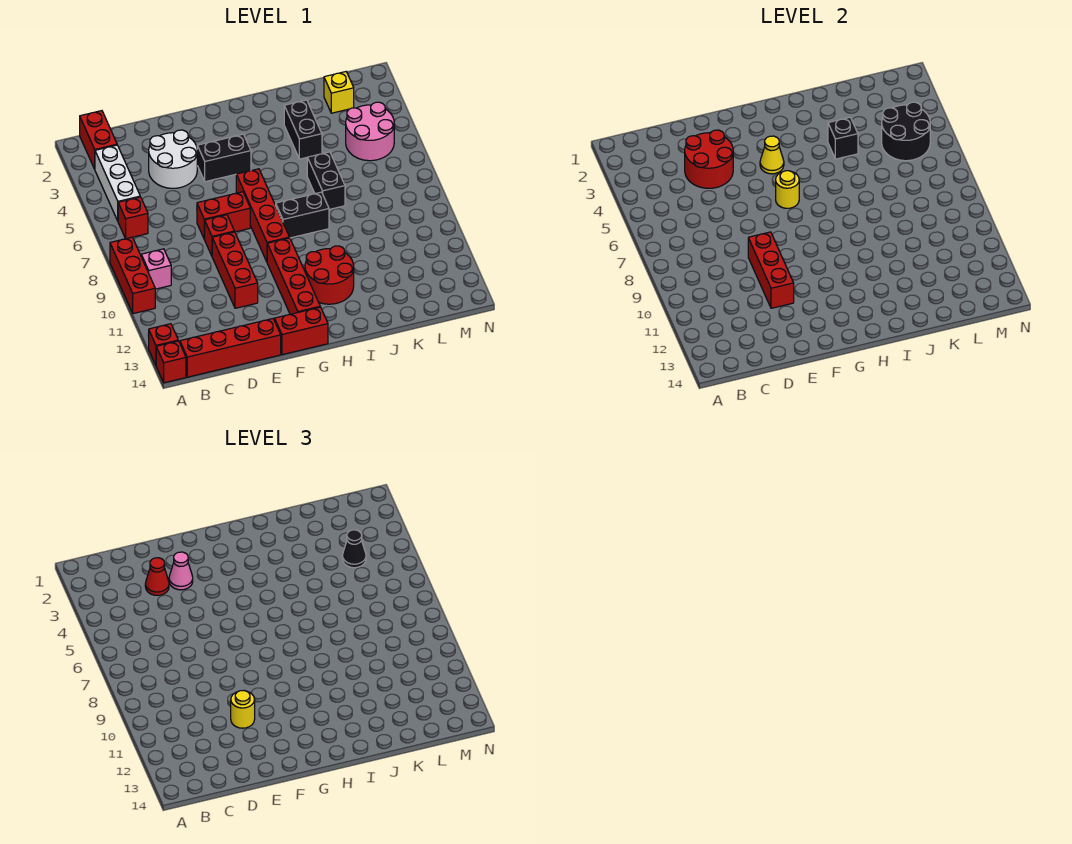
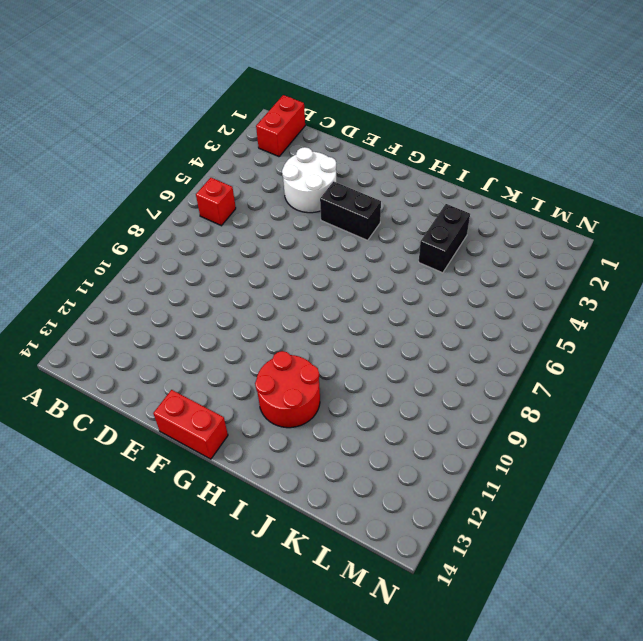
none -> red brick A8:A10 level 1
none -> red brick A13 level 1
none -> red brick A14 level 1
none -> white brick B3:B5 level 1

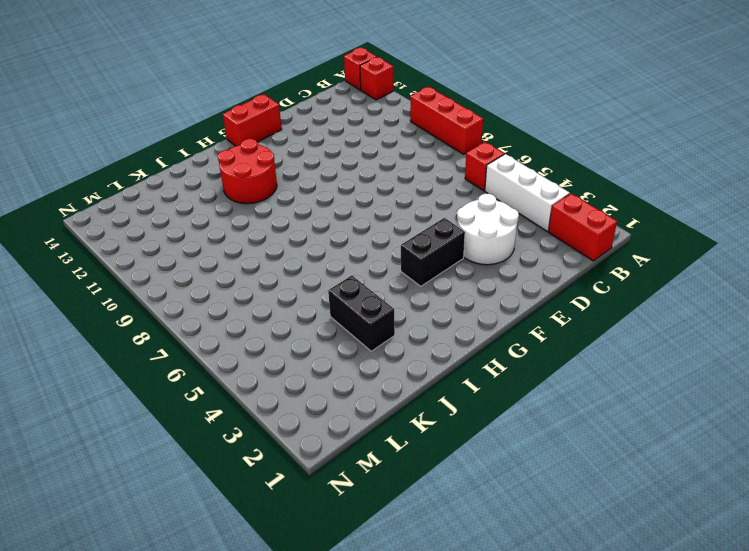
none -> pink brick B9 level 1
none -> red brick B14:E14 level 1
none -> red brick E7:F7 level 1
none -> red brick E8 level 1

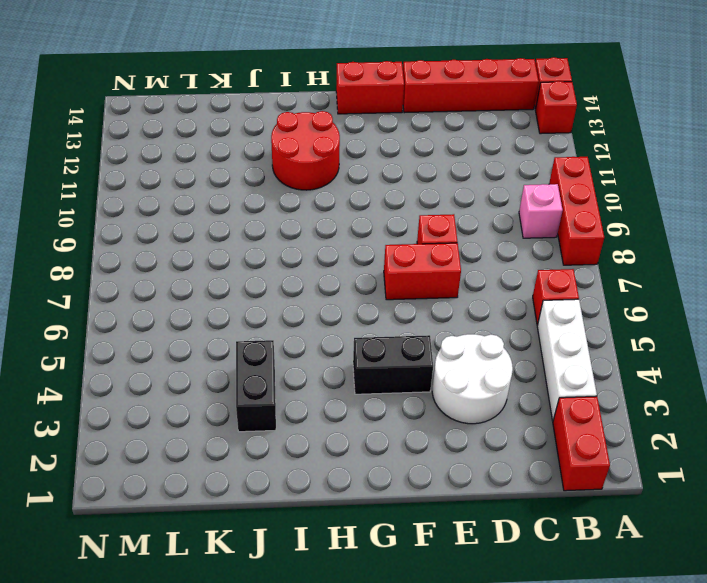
none -> red brick E9:E11 level 1
none -> red brick G6:G9 level 1
none -> red brick G10:G13 level 1
none -> black brick H8:I8 level 1

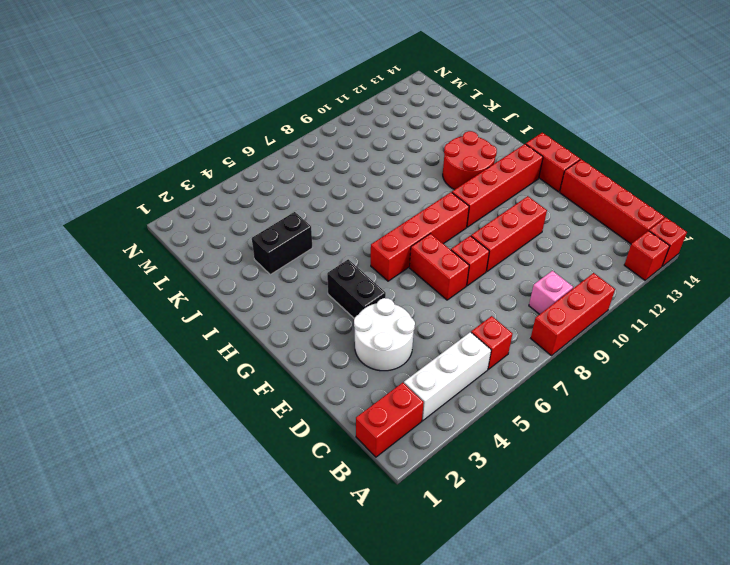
none -> black brick H8:I8 level 1
none -> black brick J6:J7 level 1
none -> yellow brick L2 level 1
none -> pink round brick L4:M5 level 1

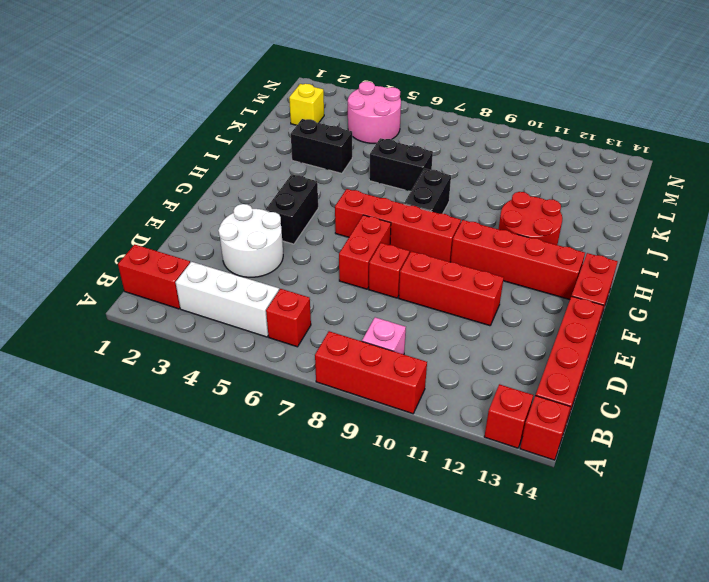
none -> red round brick D3:E4 level 2
none -> red brick E9:E11 level 2
none -> yellow cone G4 level 2
none -> yellow round brick G6 level 2

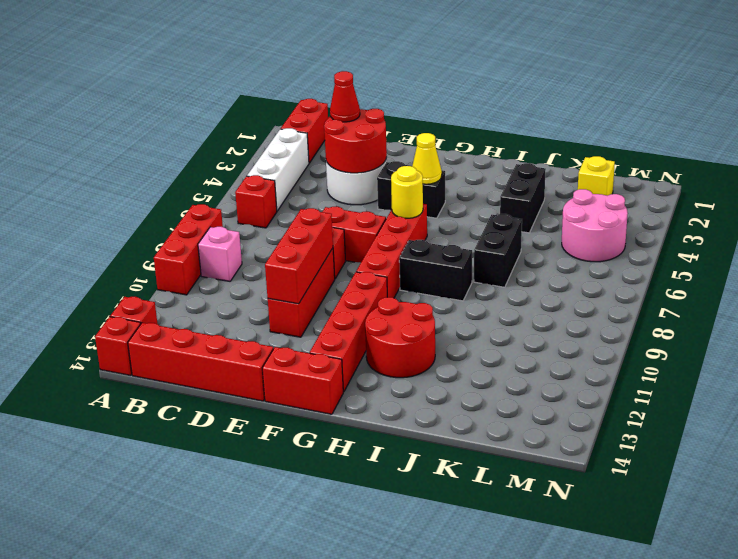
none -> black brick J4 level 2
none -> black round brick L4:M5 level 2
none -> pink cone E3 level 3
none -> yellow round brick E11 level 3

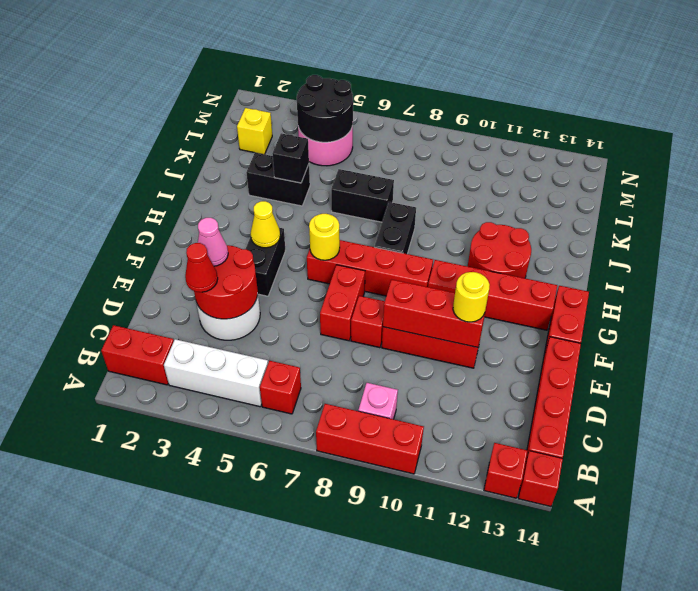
none -> black cone L4 level 3

